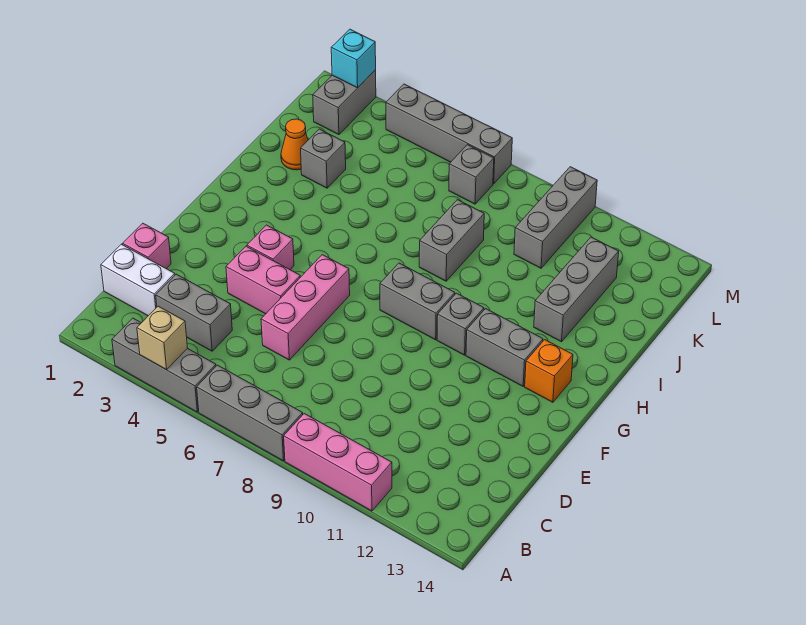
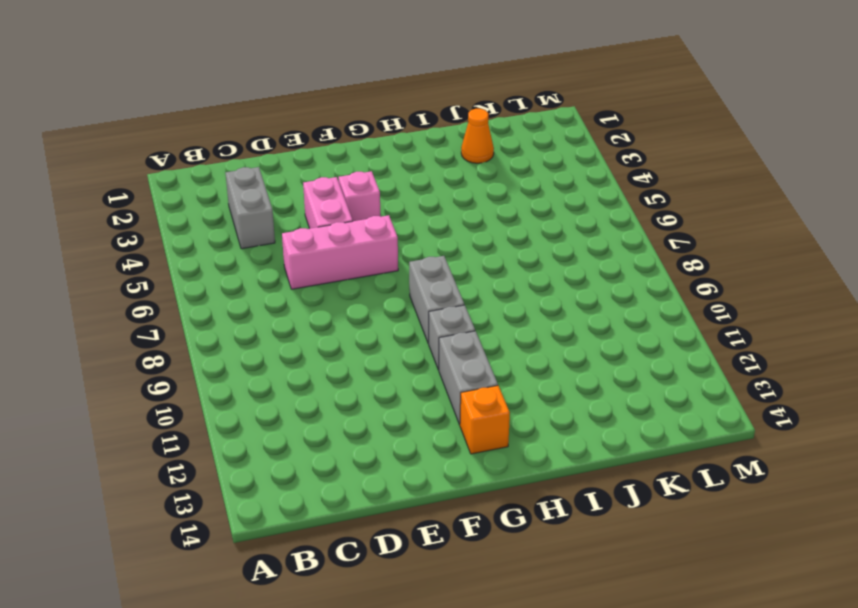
none -> grey brick A3:A5 level 1
none -> grey brick A6:A8 level 1
none -> pink brick A9:A11 level 1

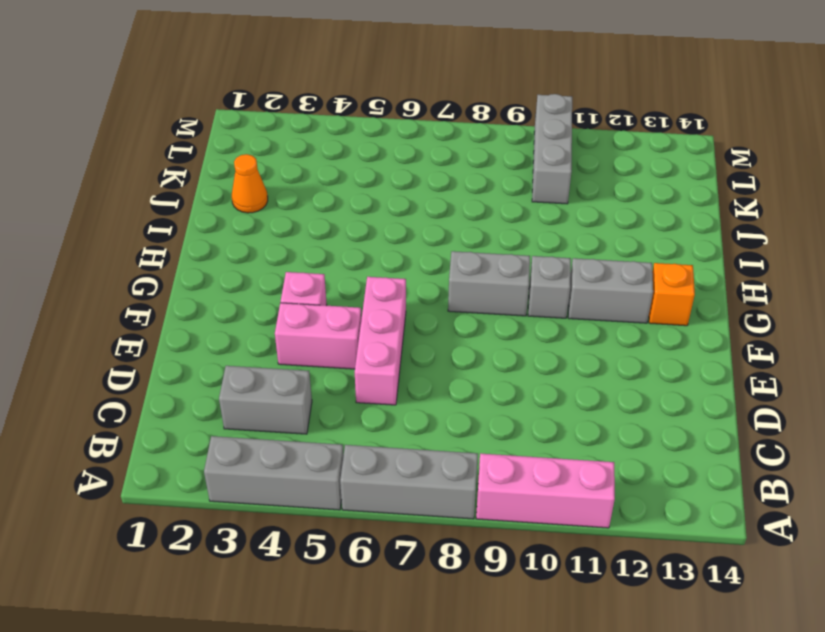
none -> white brick C1:C2 level 1
none -> pink brick D1 level 1
none -> grey brick I8:J8 level 1

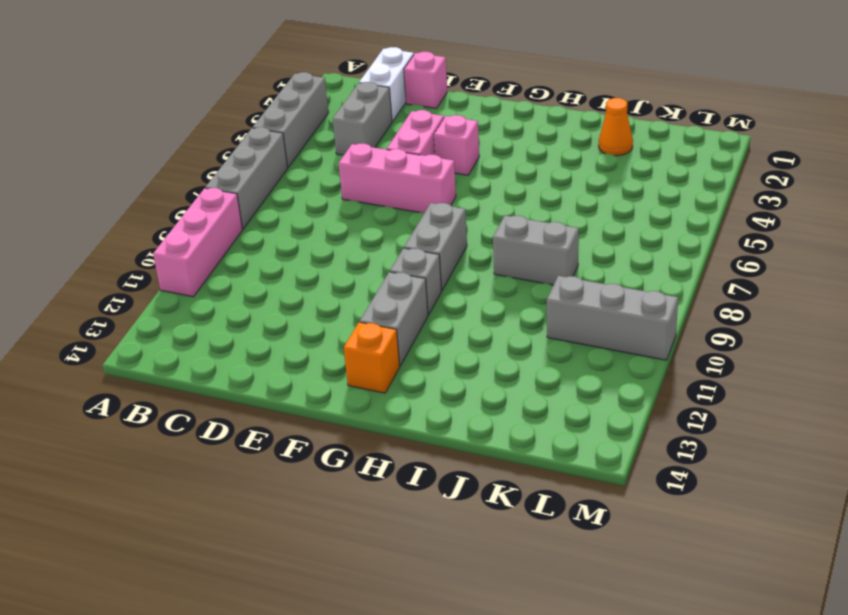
none -> grey brick I12:K12 level 1
none -> grey brick J3 level 1
none -> grey brick L2:M2 level 1

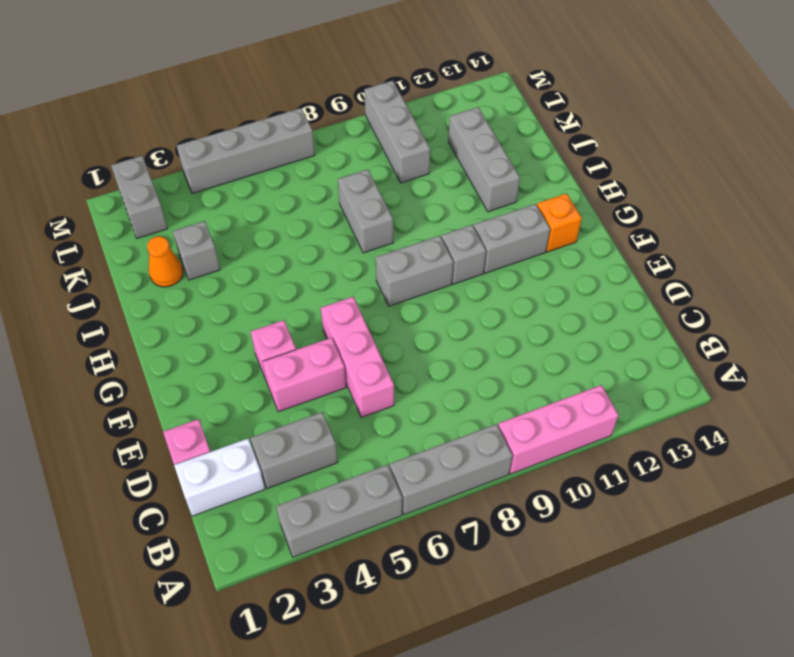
none -> grey brick L7 level 1
none -> tan brick A4 level 2
none -> cyan brick M2 level 2

